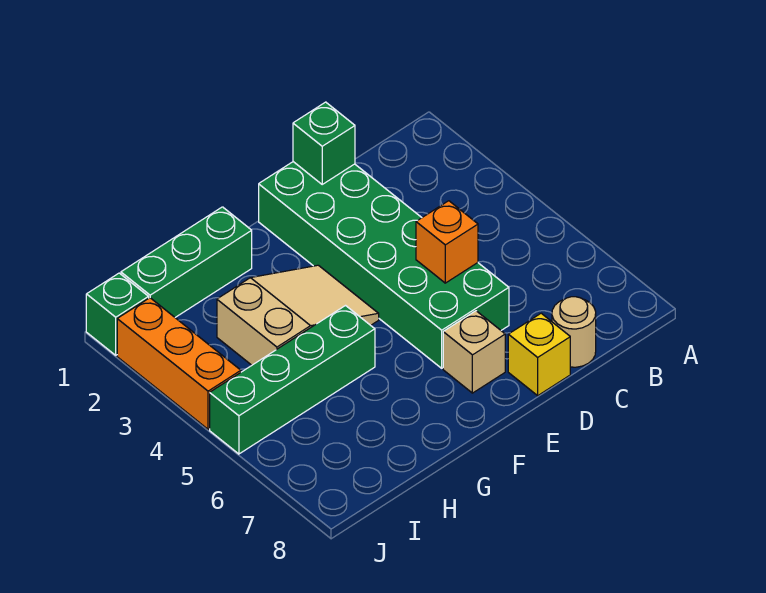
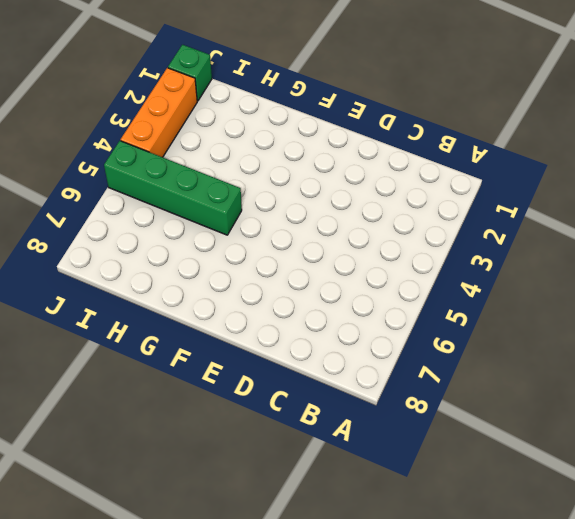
none -> tan round brick C8 level 1
none -> green brick D1:E6 level 1

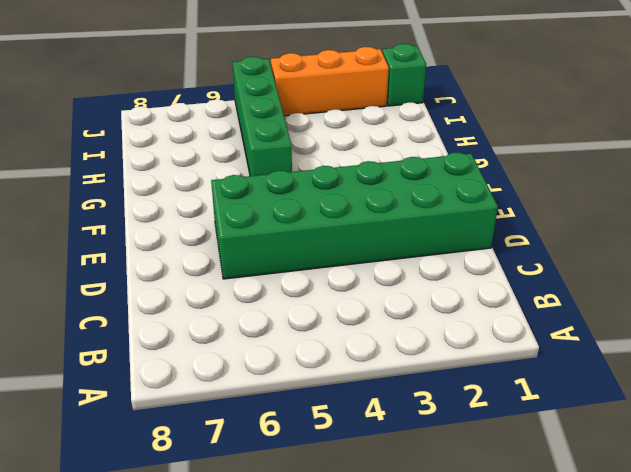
none -> tan round brick C8 level 1
none -> yellow brick D8 level 1

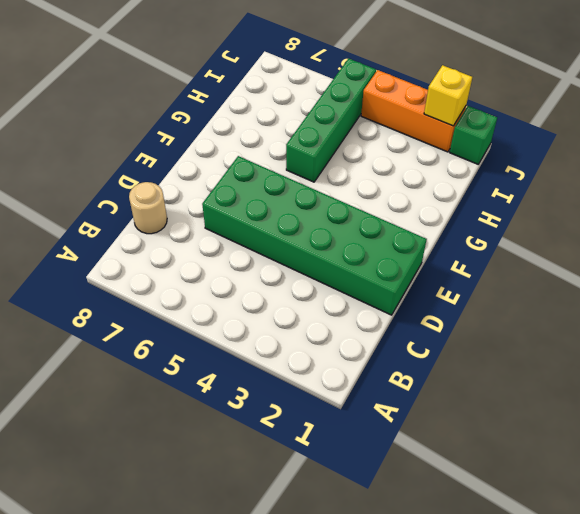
yellow brick J2 level 2 -> yellow brick D8 level 1
none -> tan brick E7 level 1
none -> tan slope F3:H4 level 1 top H

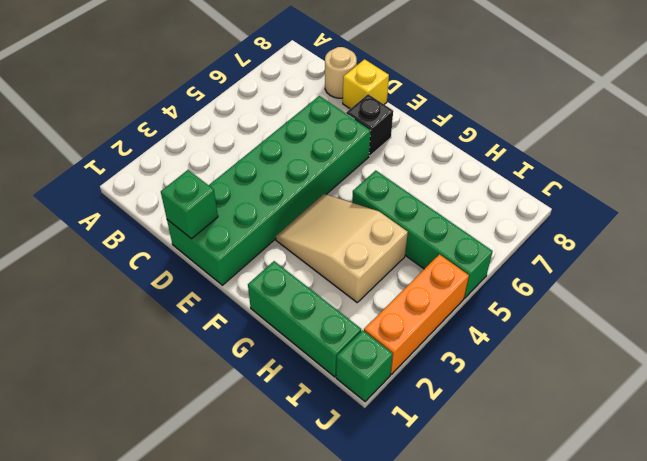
black brick E7 level 1 -> tan brick E7 level 1
none -> orange brick D5 level 2

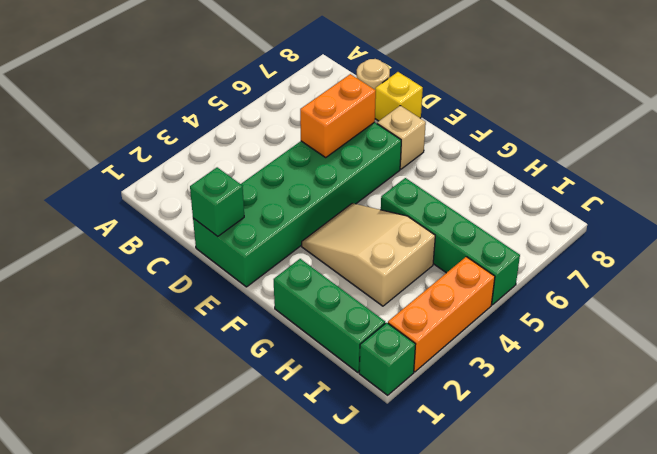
orange brick D5:D6 level 2 -> orange brick D5 level 2

